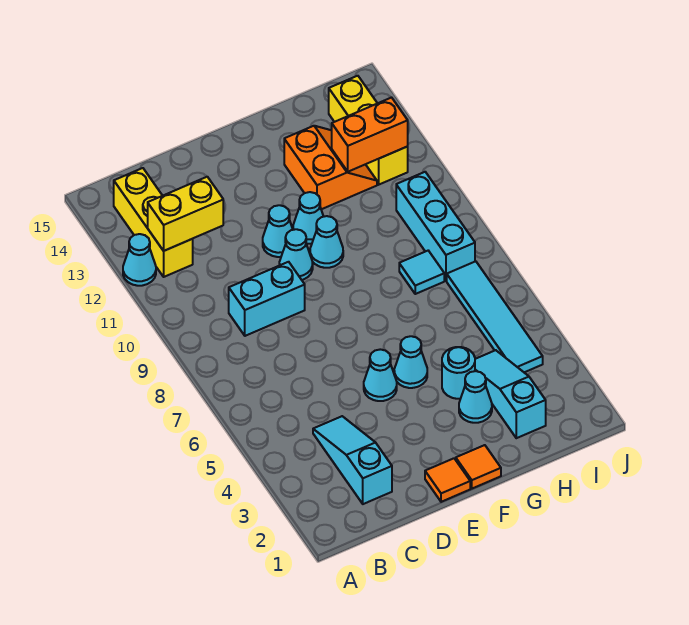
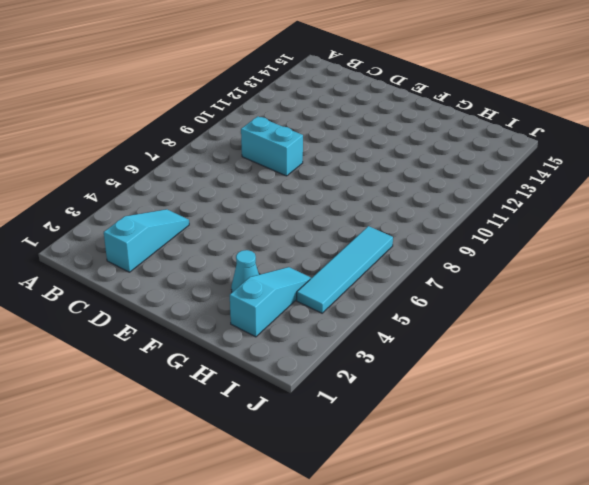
none -> cyan cone A12 level 1
none -> yellow brick B12:B14 level 1
none -> orange tile E1 level 1

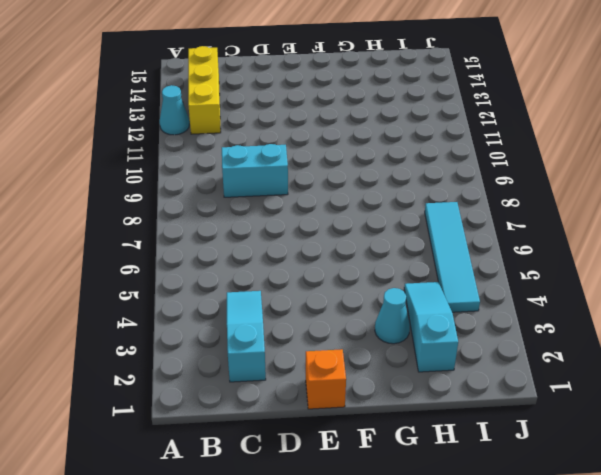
orange brick E1 level 1 -> orange tile E1 level 1
none -> cyan cone E5 level 1
none -> cyan cone E10 level 1
none -> cyan cone E11 level 1

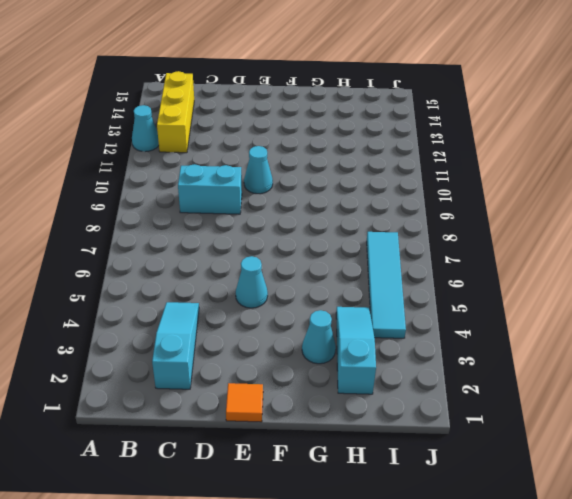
none -> cyan cone E11 level 1
none -> orange tile F1 level 1
none -> cyan cone F5 level 1

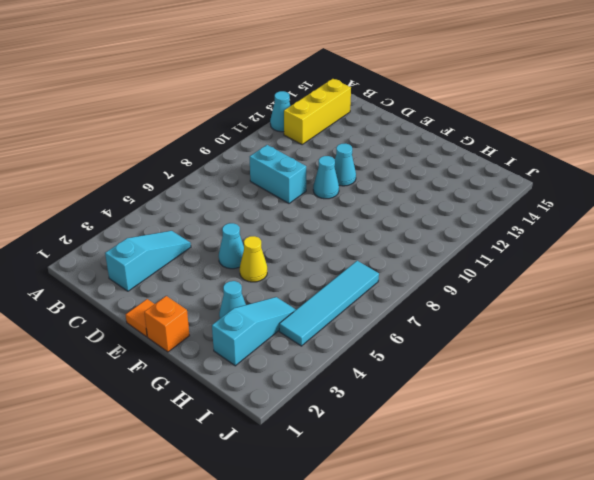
orange brick F1 level 1 -> orange tile F1 level 1
yellow cone F5 level 1 -> cyan cone F5 level 1
none -> cyan cone F10 level 1
none -> cyan cone F11 level 1
none -> cyan round brick G4 level 1

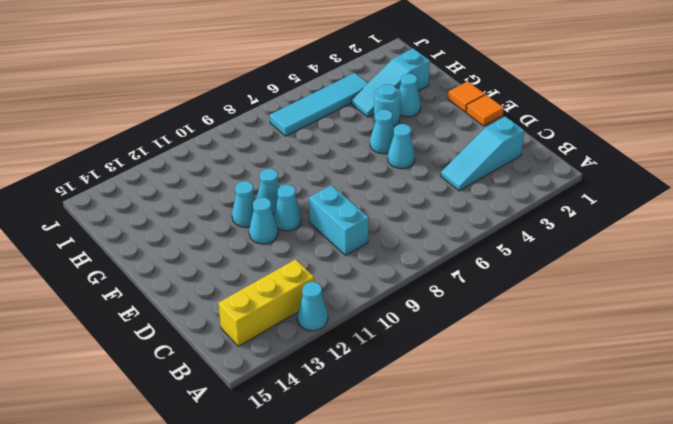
none -> orange slope G12:H13 level 1 top G
none -> cyan tile H8 level 1
none -> cyan brick I8:I10 level 1

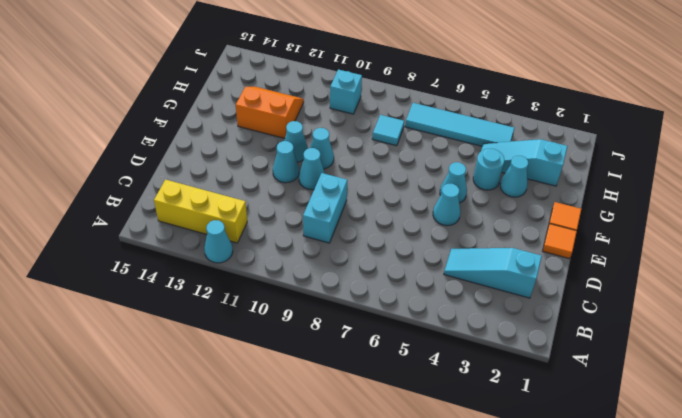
cyan brick I10 level 1 -> cyan brick I8:I10 level 1
none -> yellow brick I12:I14 level 1
none -> yellow brick B12:C12 level 2
none -> orange brick H12:I12 level 2

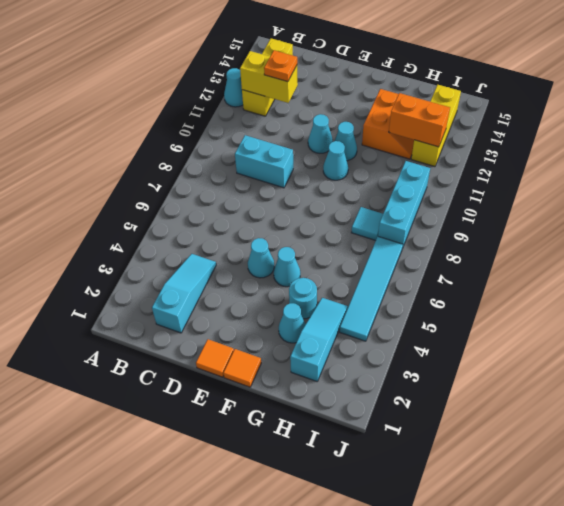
orange plate C12 level 3 -> none
none -> cyan cone E10 level 1

